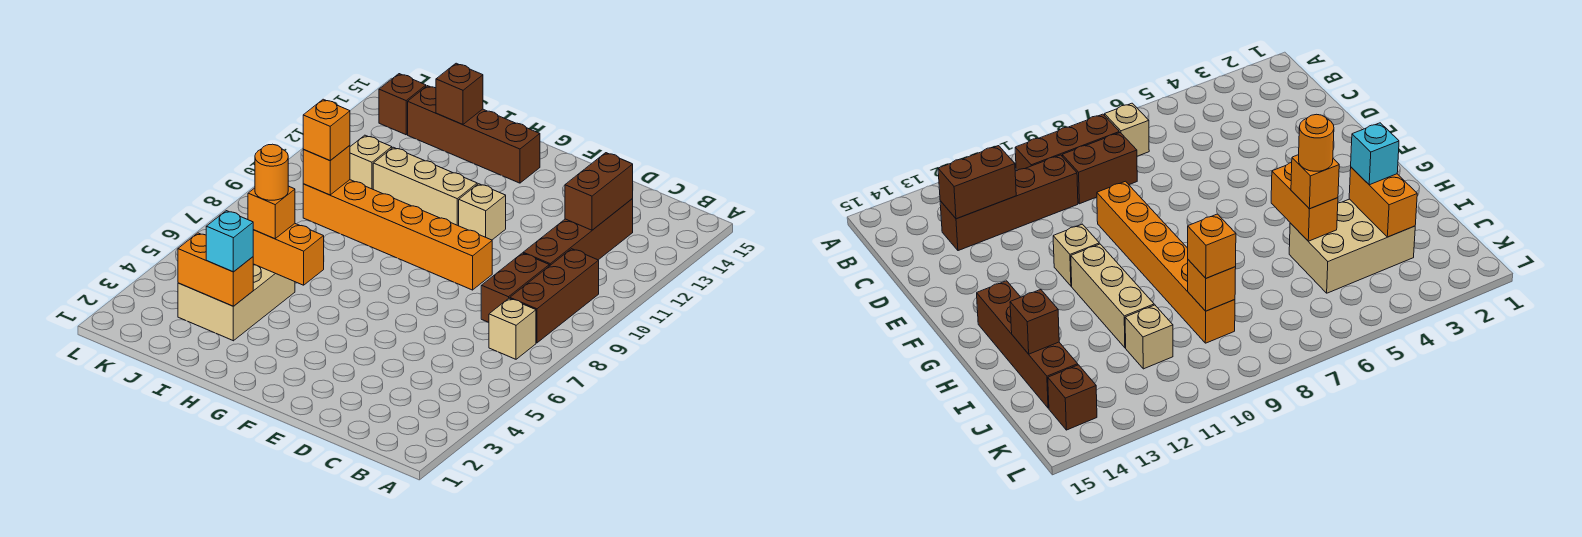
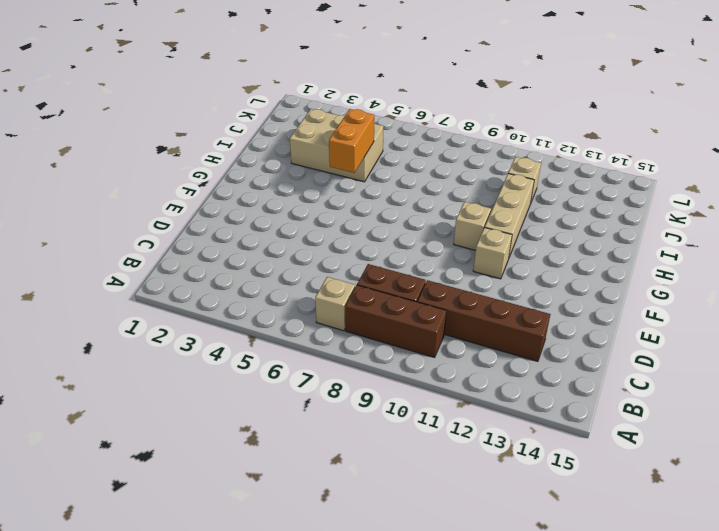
tan brick G10 level 1 -> none
none -> orange brick E9:J9 level 1
none -> brown brick G14:J14 level 1
none -> brown brick K14 level 1

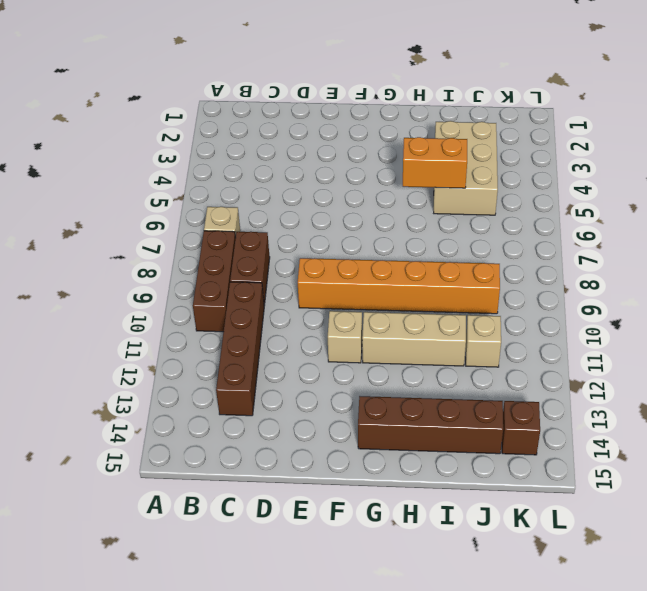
none -> brown brick C12:C13 level 2
none -> orange brick I3:J3 level 2
none -> brown brick I14 level 2

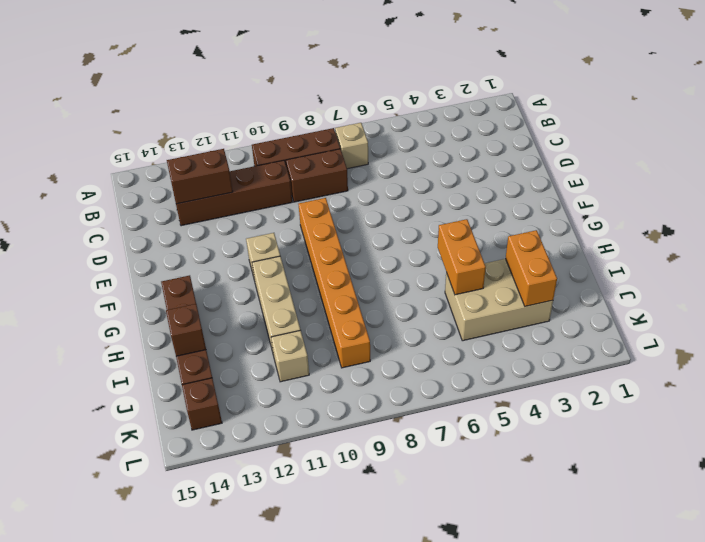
none -> orange brick J9 level 2
none -> cyan brick I3 level 3
none -> orange brick I5 level 3

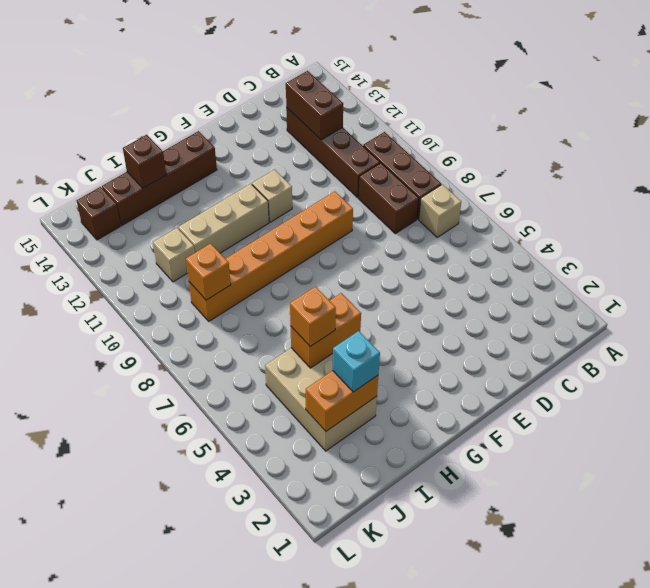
none -> orange brick J9 level 3
none -> orange round brick I5 level 4

